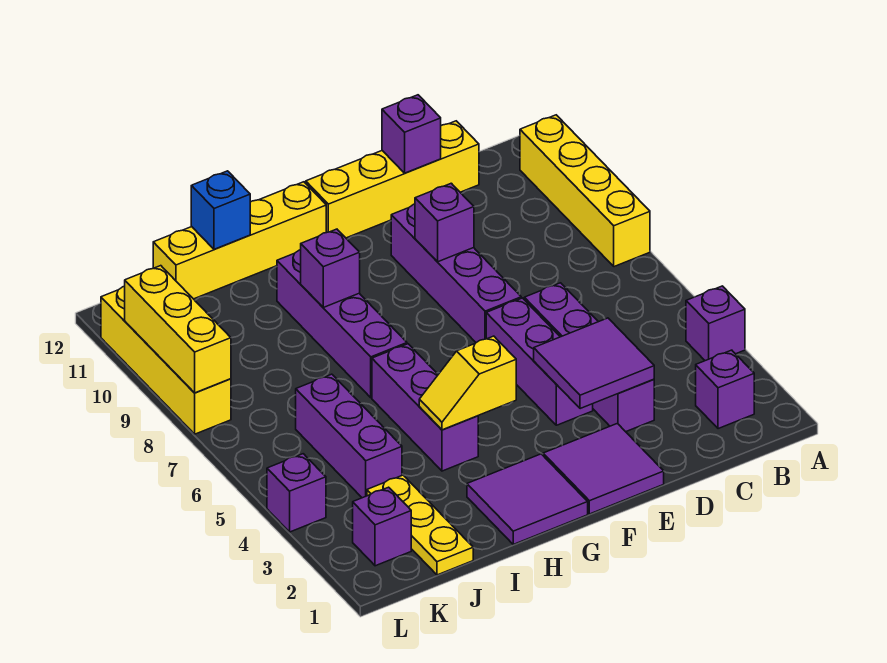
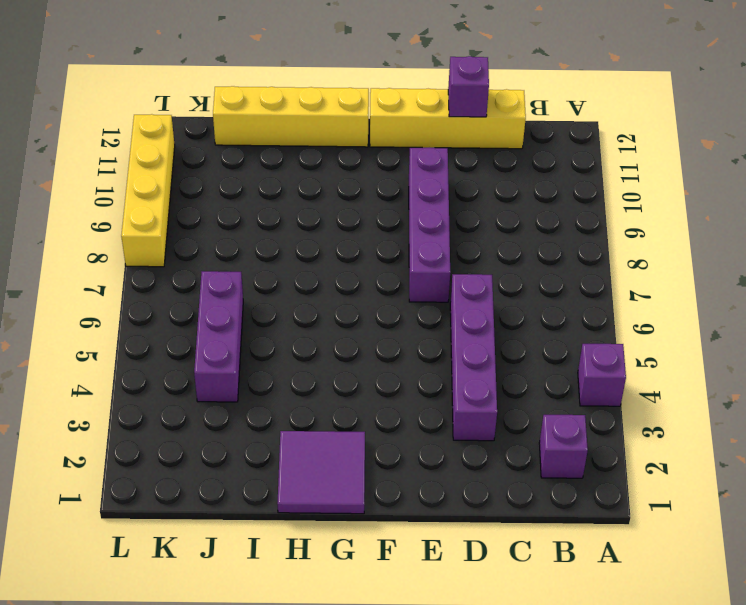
none -> yellow brick A8:A11 level 1
none -> purple tile E1:F2 level 1
none -> purple brick E4:E6 level 1

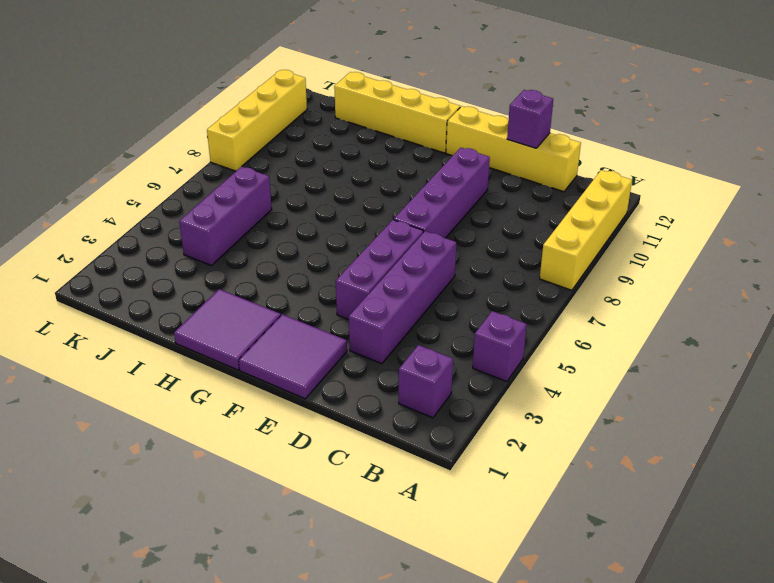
none -> purple brick H4:H6 level 1
none -> purple brick H7:H10 level 1
none -> yellow plate J1:J3 level 1

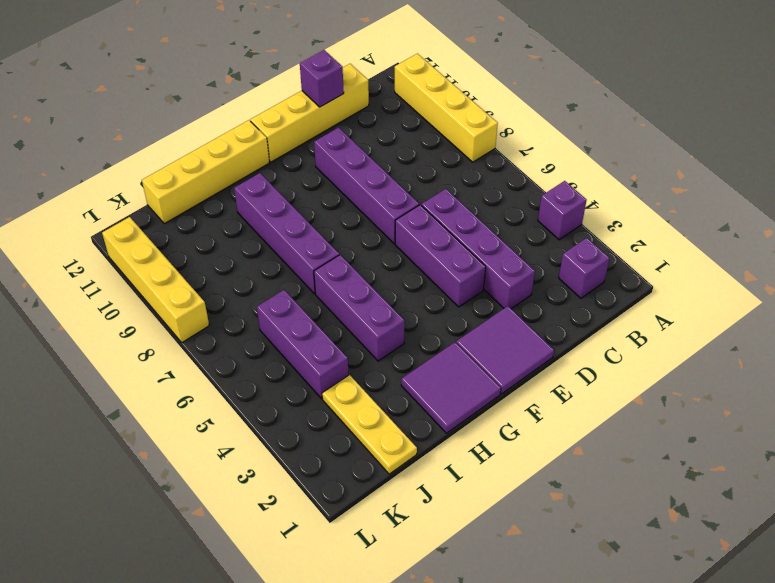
none -> purple brick K2 level 1
none -> purple brick L4 level 1
none -> purple tile D3:E4 level 2

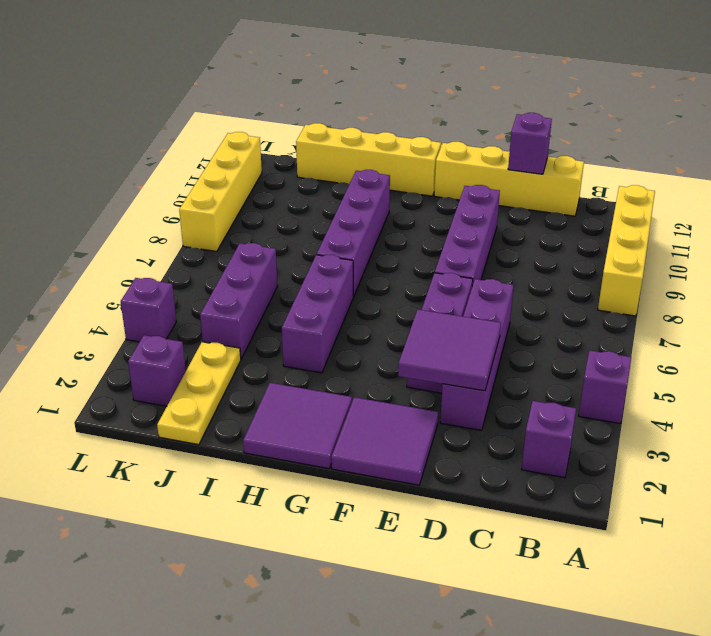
none -> purple brick E9 level 2
none -> yellow slope G4:H4 level 2 top G
none -> purple brick H9 level 2

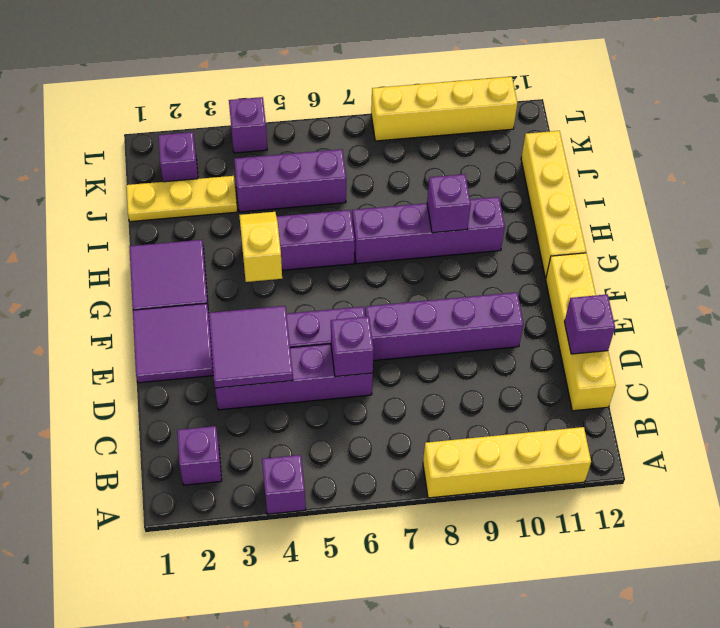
purple brick D6 level 2 -> purple brick E9 level 2
none -> blue brick I12 level 2
none -> yellow brick L8:L10 level 2

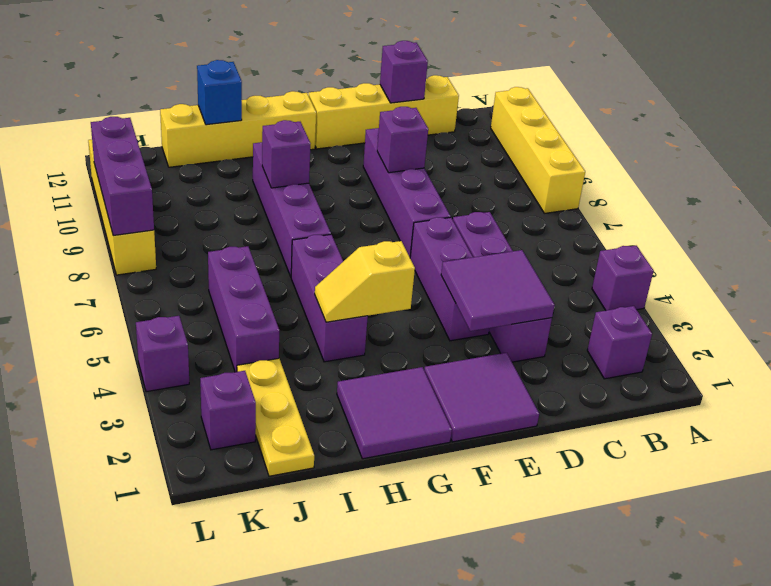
purple brick L8:L10 level 2 -> yellow brick L8:L10 level 2

